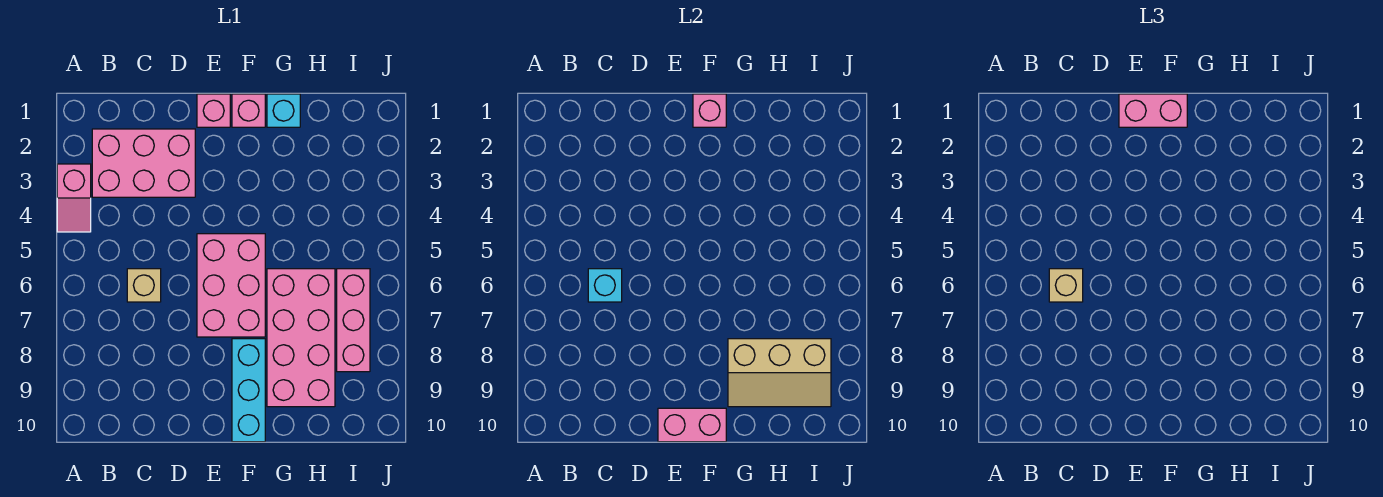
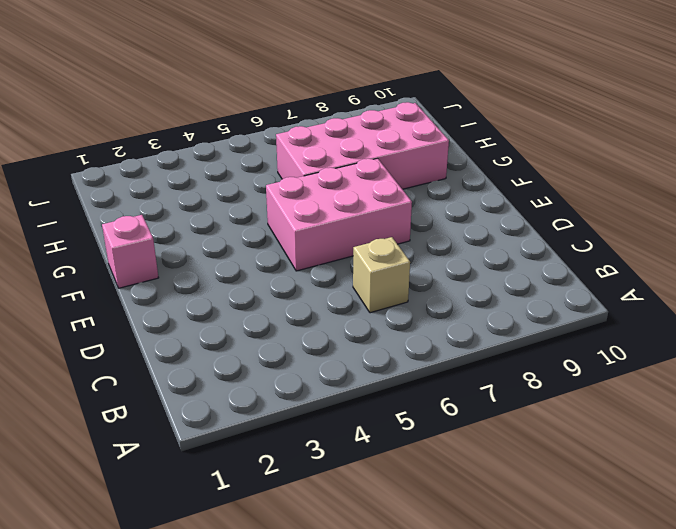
none -> pink slope A3:A4 level 1 top 3
none -> pink brick B2:D3 level 1
none -> pink brick E1 level 1

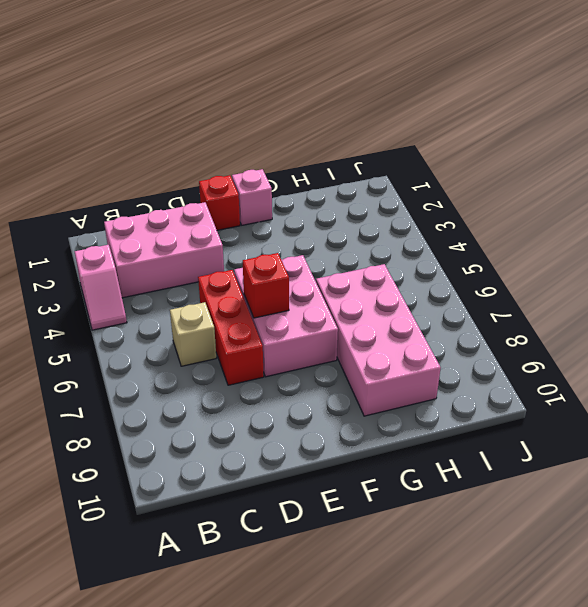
red brick D5:D7 level 1 -> none
red brick E1 level 1 -> pink brick E1 level 1
red brick E6 level 2 -> none
none -> cyan brick F8:F10 level 1
none -> cyan brick G1 level 1
none -> pink brick I6:I8 level 1

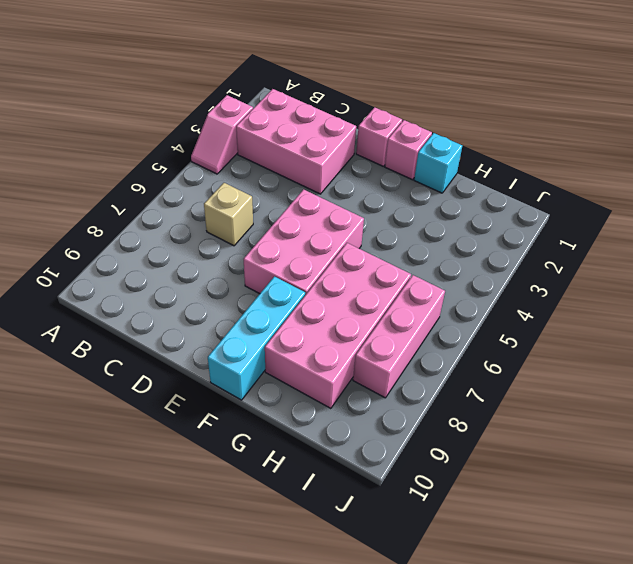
none -> cyan brick C6 level 2
none -> pink brick E10:F10 level 2
none -> pink brick F1 level 2

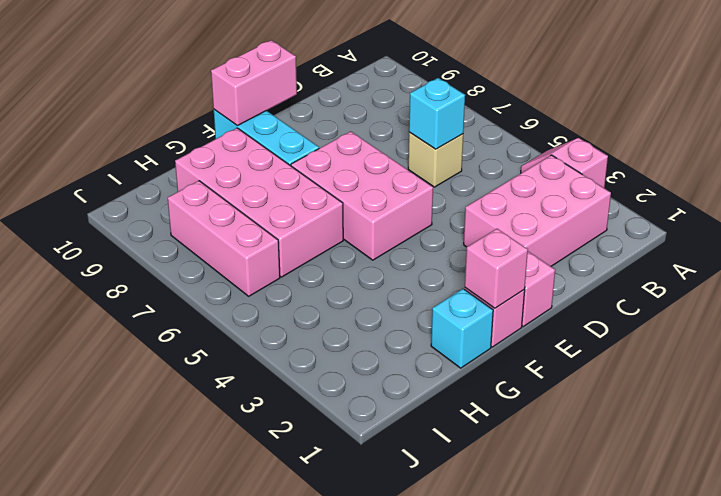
none -> tan slope G8:I9 level 2 top 8
none -> tan brick C6 level 3
none -> pink brick E1:F1 level 3

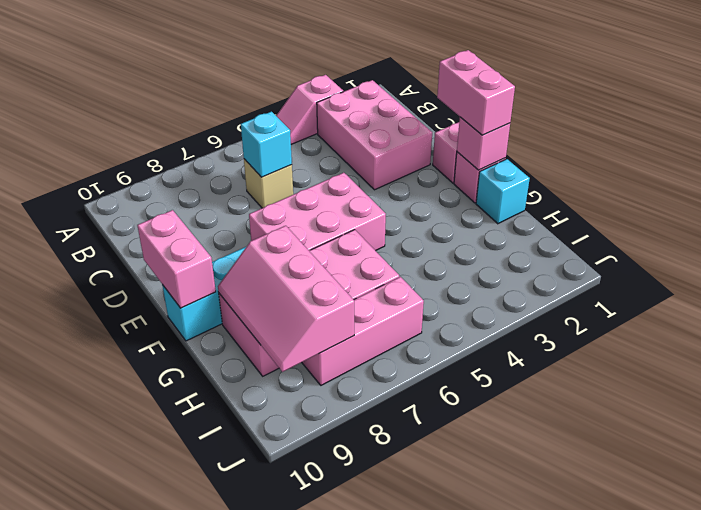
pink slope G8:I9 level 2 top 8 -> tan slope G8:I9 level 2 top 8
none -> tan brick C6 level 3

